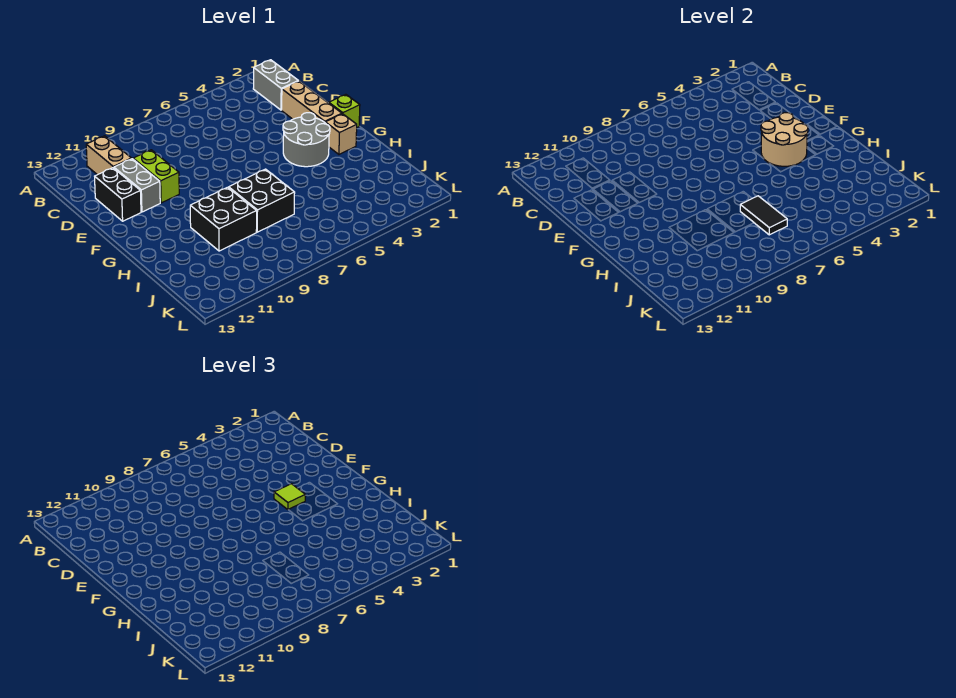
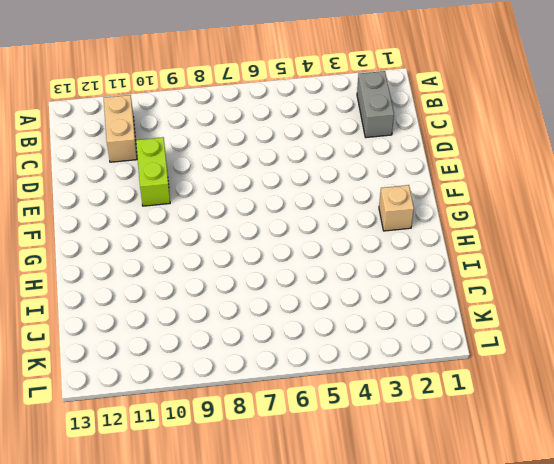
none -> tan brick D2:F2 level 1
none -> grey brick D11:E11 level 1
none -> black brick D12:E12 level 1

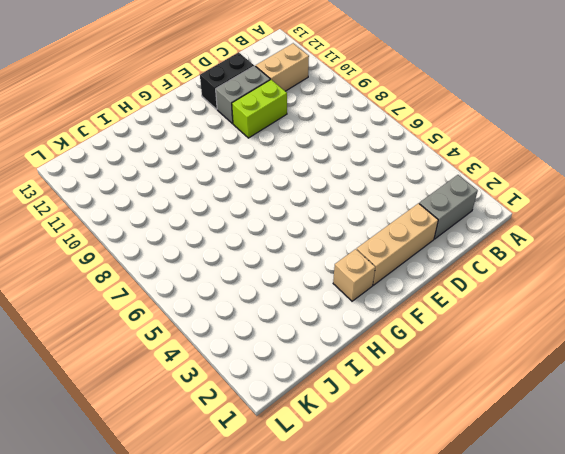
none -> lime brick F1 level 1
none -> grey round brick F3:G4 level 1
none -> black brick H7:I8 level 1

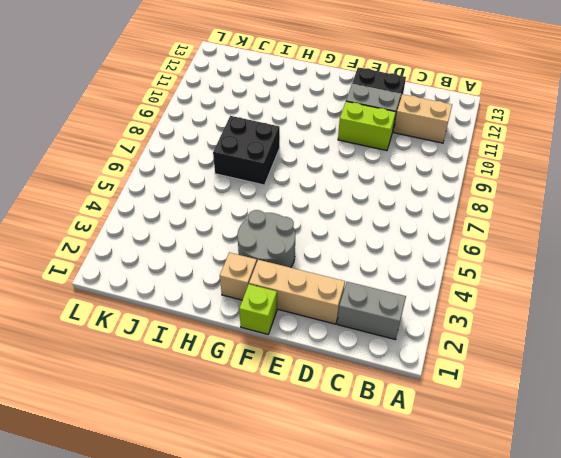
none -> black brick H9:I10 level 1
none -> tan round brick F3:G4 level 2
none -> black tile I7:J7 level 2

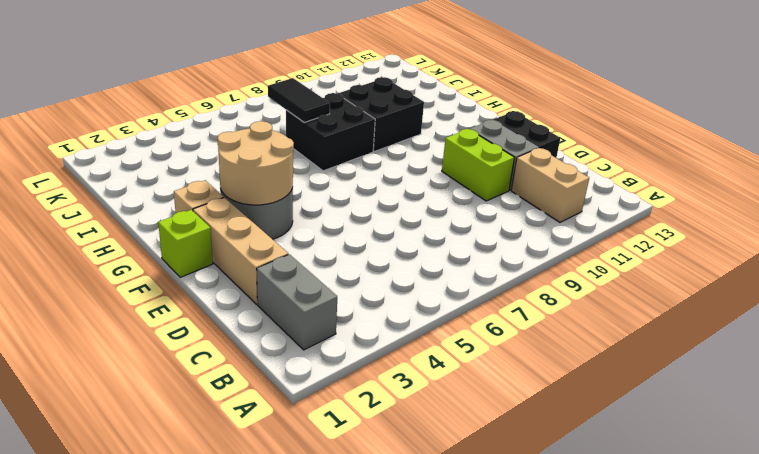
none -> lime tile F4 level 3

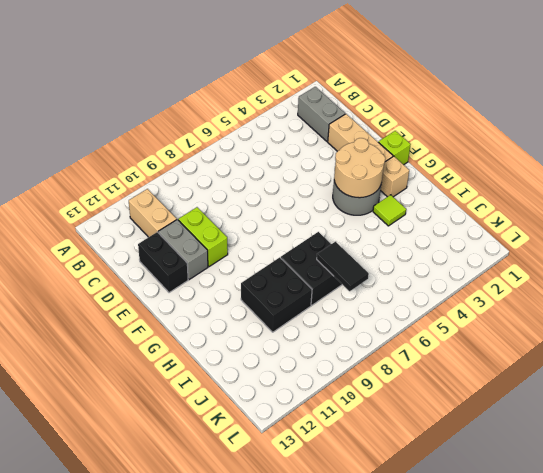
lime tile H3 level 1 -> lime tile F4 level 3

